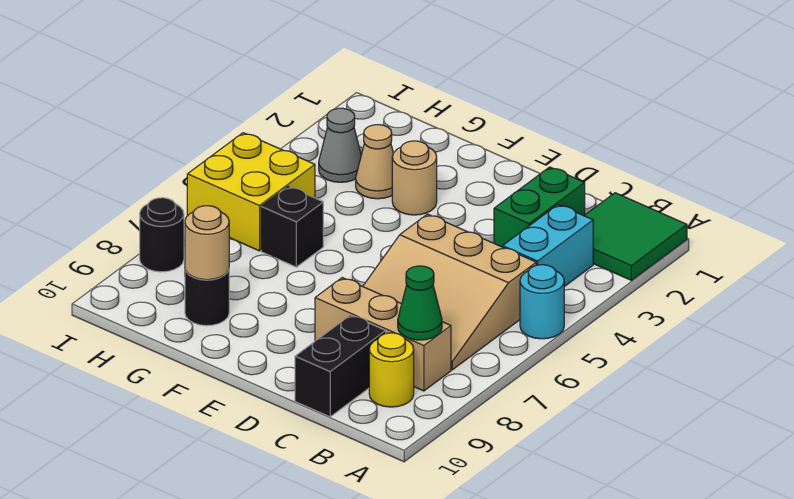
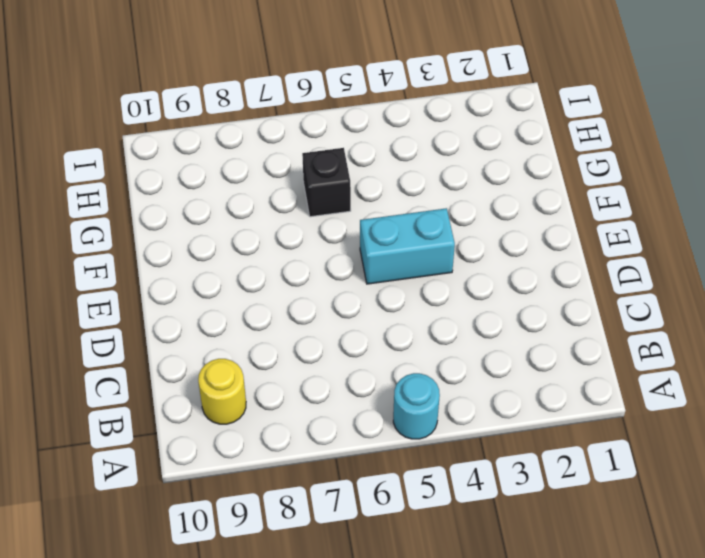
cyan brick E4:E5 level 1 -> cyan brick B3:B4 level 1
none -> green tile A1:B2 level 1
none -> tan slope B5:D7 level 1 top 5
none -> tan brick B8:D8 level 1

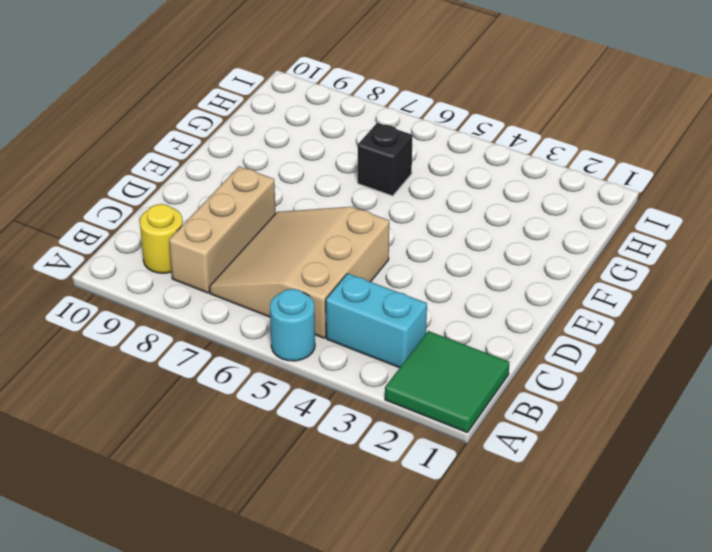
none -> green brick C2:C3 level 1
none -> black brick C9:C10 level 1
none -> tan round brick F3 level 1

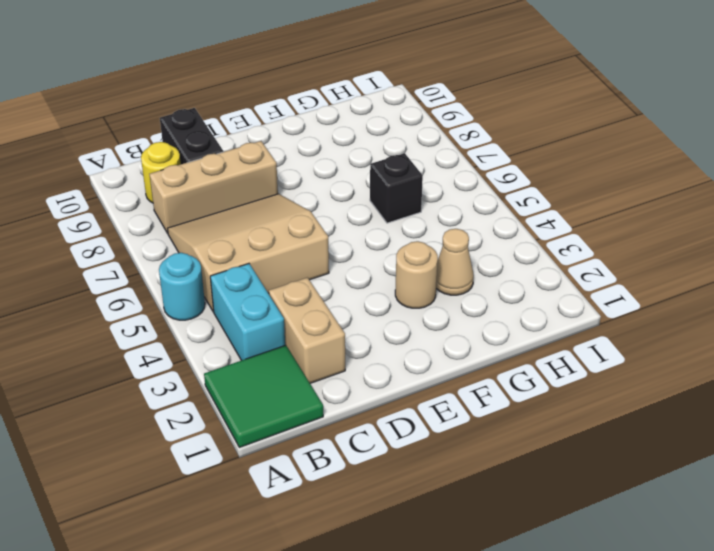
tan brick C2:C3 level 1 -> green brick C2:C3 level 1
none -> black round brick G9 level 1
none -> grey cone H3 level 1
none -> yellow brick H5:I6 level 1

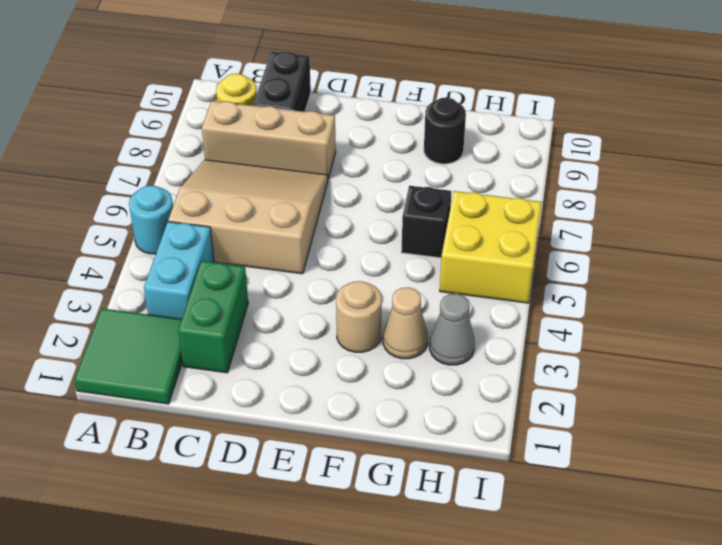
none -> black round brick I8 level 1
none -> green cone B8 level 2
none -> tan round brick G9 level 2

